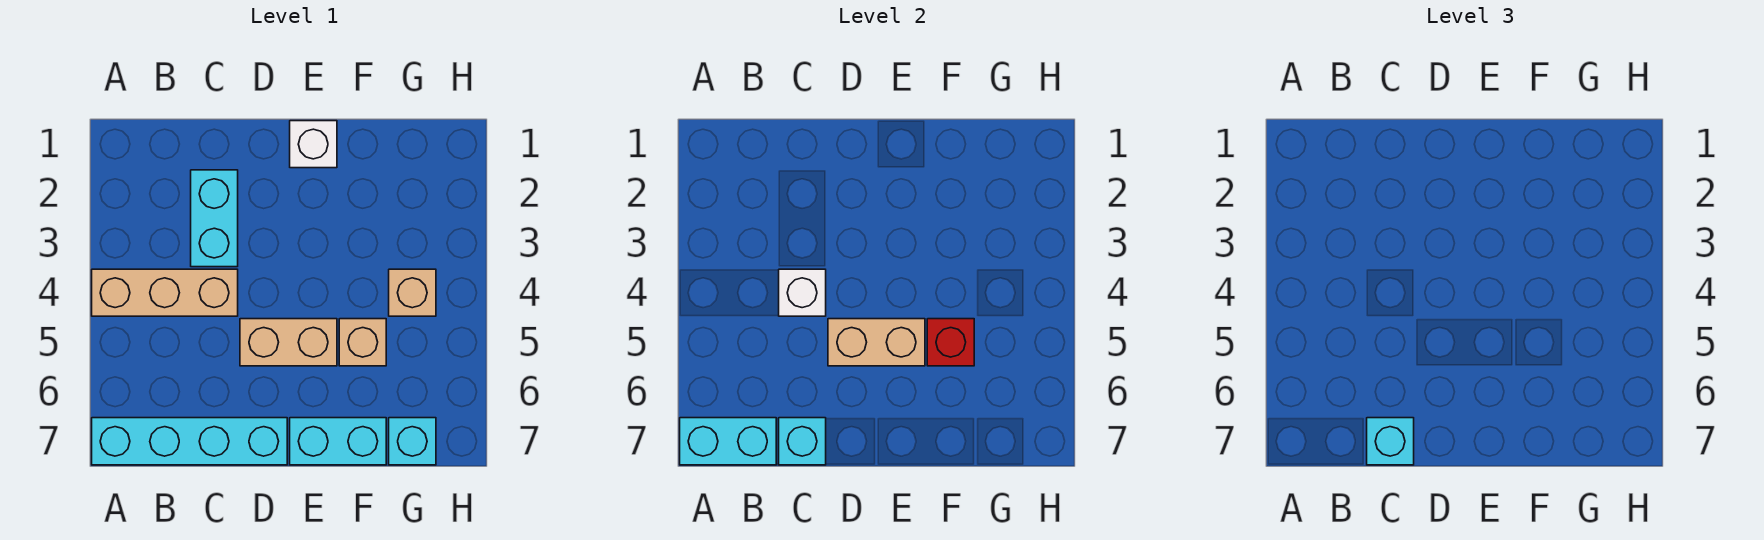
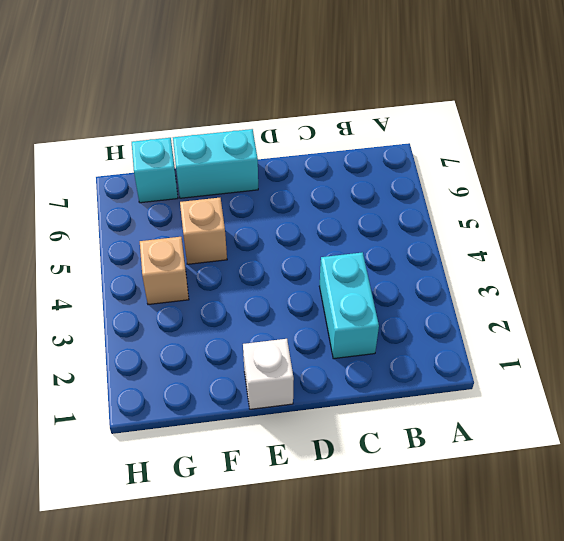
none -> tan brick A4:C4 level 1
none -> cyan brick A7:D7 level 1
none -> tan brick D5:E5 level 1

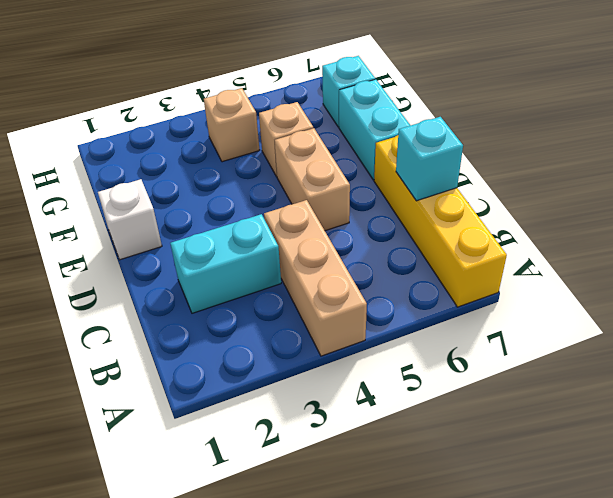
yellow brick A7:D7 level 1 -> cyan brick A7:D7 level 1
none -> cyan brick A7:B7 level 2
none -> white brick C4 level 2
none -> tan brick D5:E5 level 2

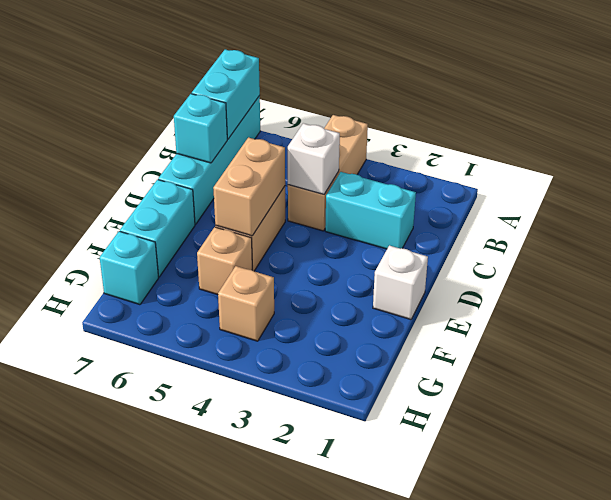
none -> red brick F5 level 2
none -> cyan brick C7 level 3

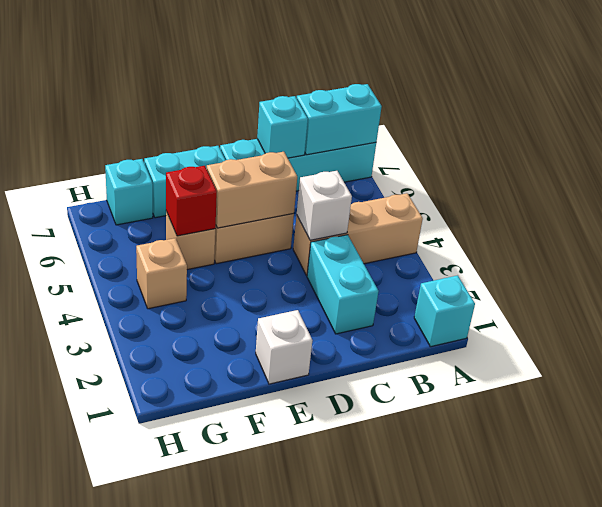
cyan brick A1 level 1 -> cyan brick C7 level 3

